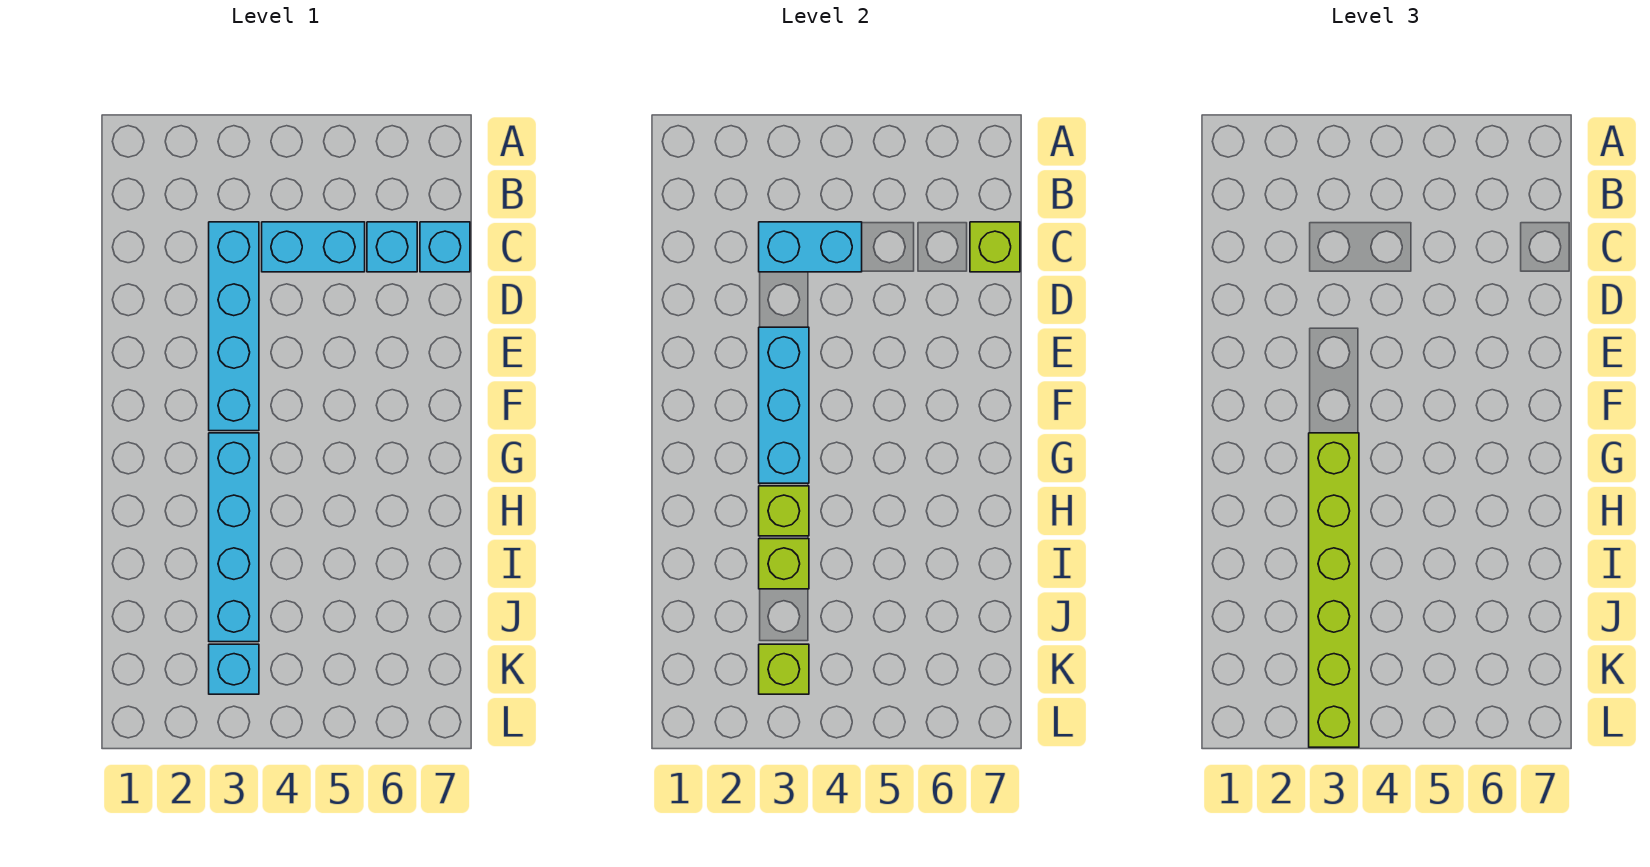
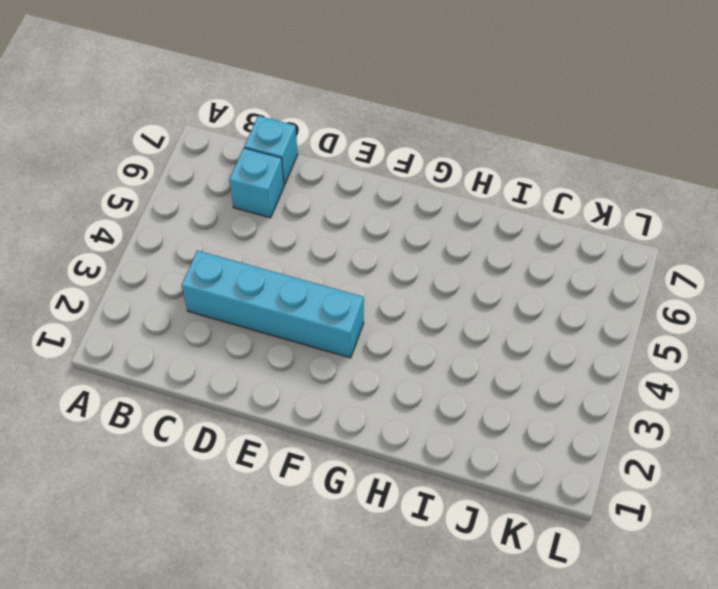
none -> cyan brick C4:C5 level 1
none -> cyan brick G3:J3 level 1
none -> cyan brick K3 level 1

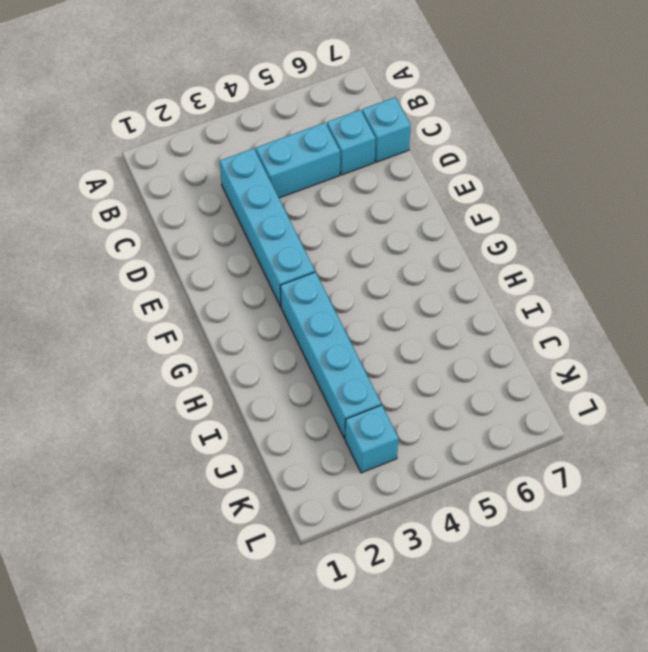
none -> cyan brick C3:C4 level 2
none -> lime brick C7 level 2
none -> cyan brick E3:G3 level 2

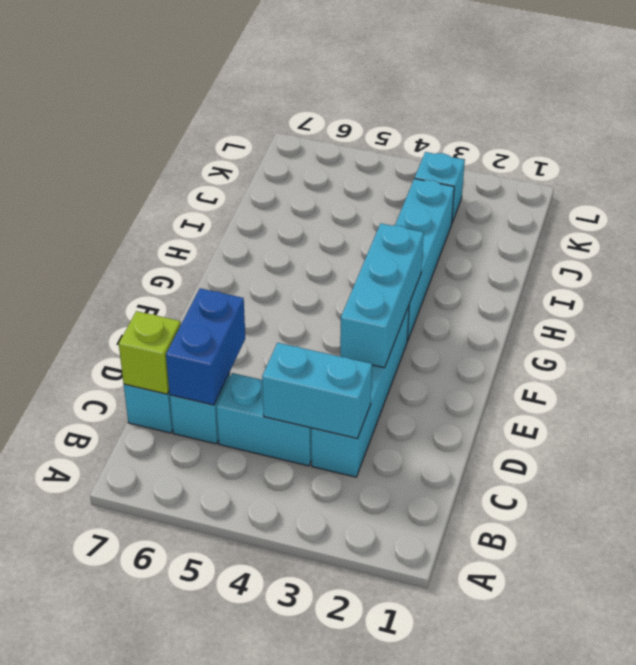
blue brick C6:D6 level 2 -> none
none -> lime brick H3 level 2
none -> lime brick I3 level 2
none -> lime brick K3 level 2

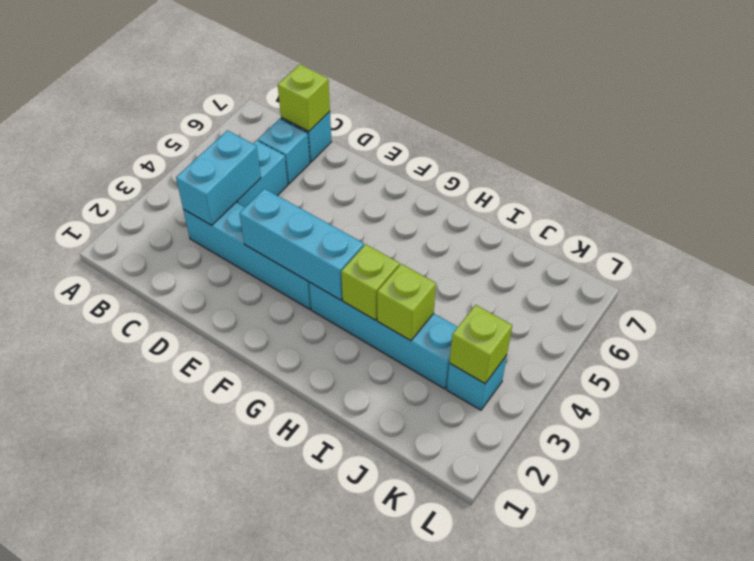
none -> lime brick G3:L3 level 3

